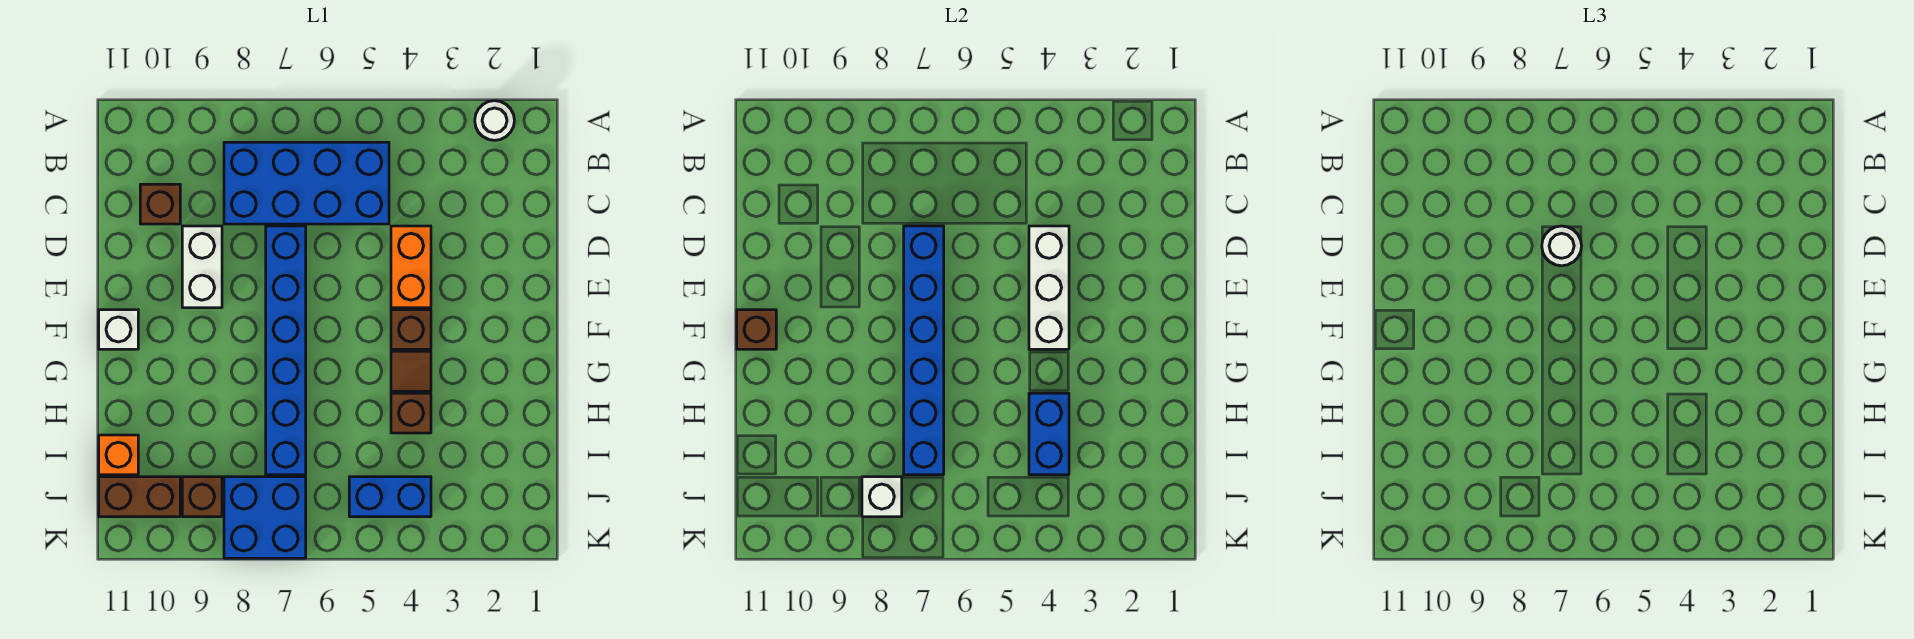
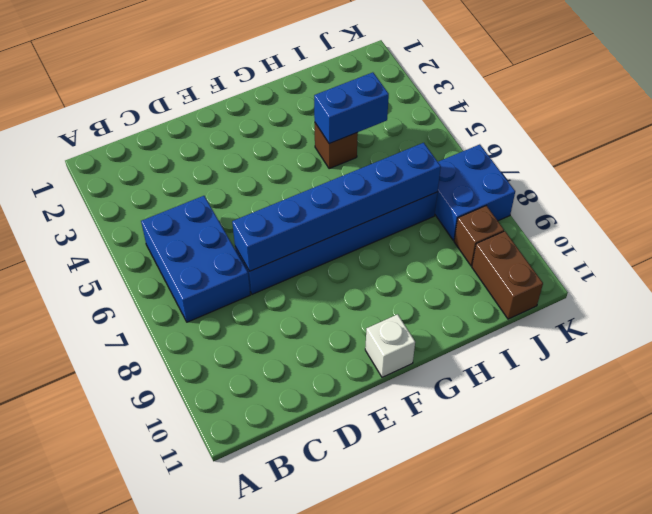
blue brick B5:C7 level 1 -> blue brick B5:C8 level 1
none -> white round brick A2 level 1
none -> brown brick C10 level 1
none -> orange brick D4:E4 level 1

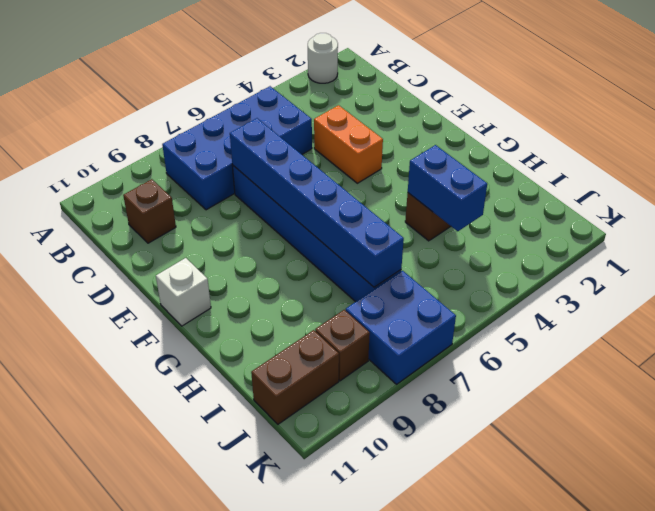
none -> white brick D9:E9 level 1
none -> brown brick F4 level 1
none -> brown tile G4 level 1

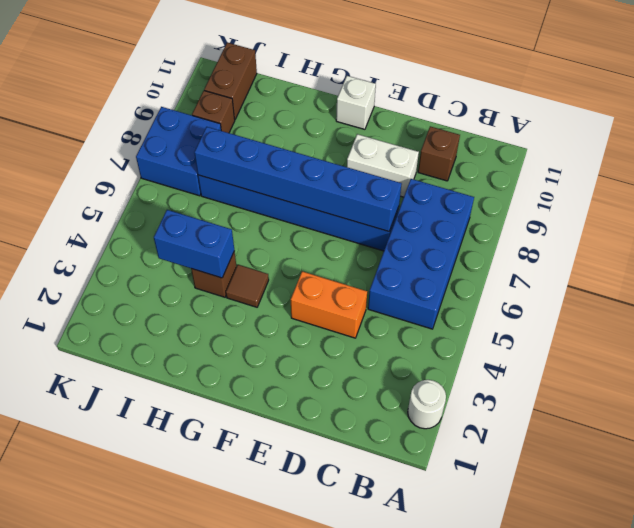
none -> brown brick F4 level 1
none -> orange brick I11 level 1
none -> blue brick J4:J5 level 1

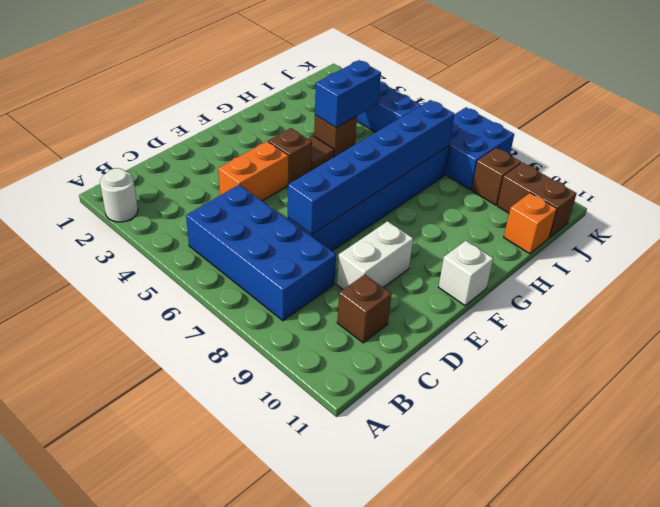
none -> white brick D4:F4 level 2
none -> brown brick F11 level 2
none -> white brick J8 level 2

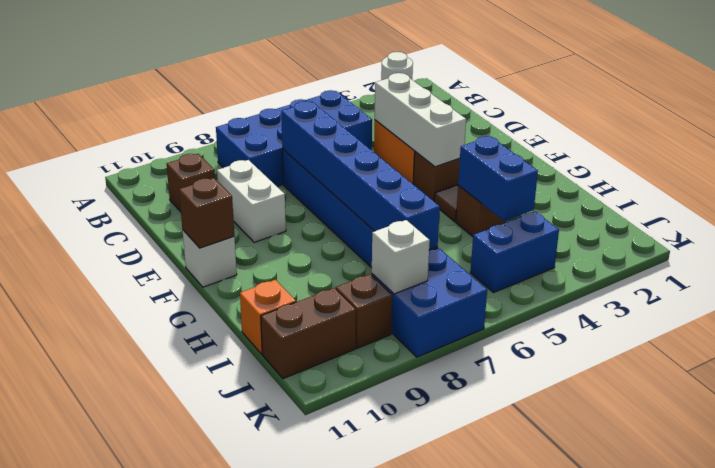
none -> white round brick D7 level 3

